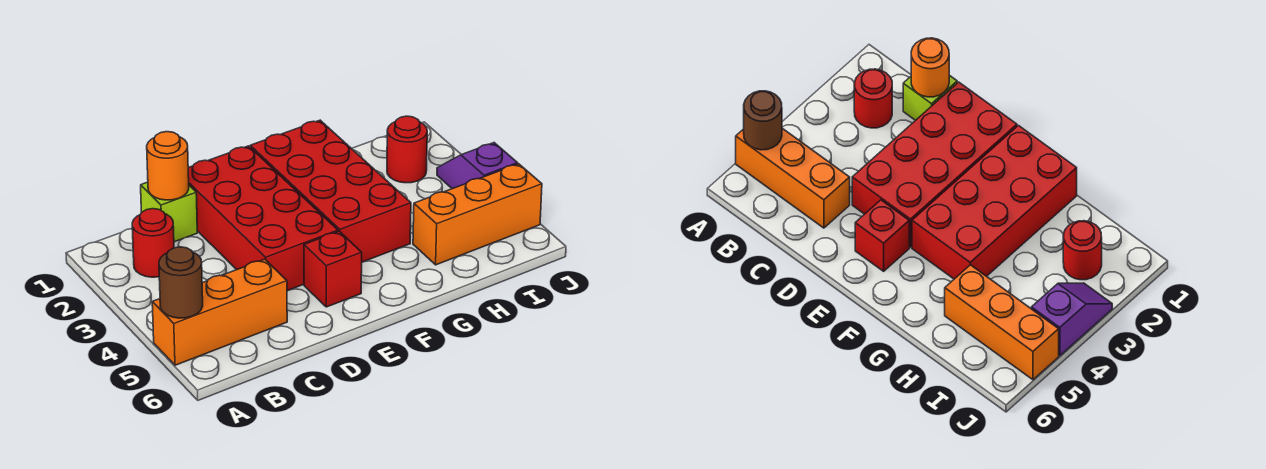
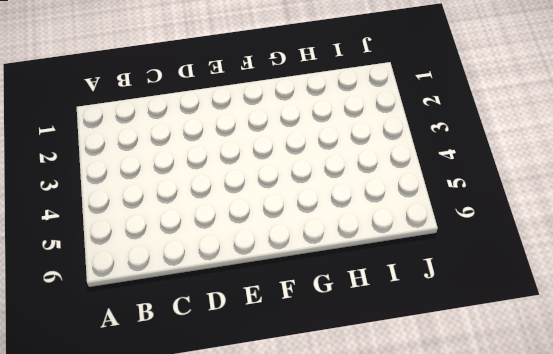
none -> orange brick A5:C5 level 1
none -> red round brick B2 level 1

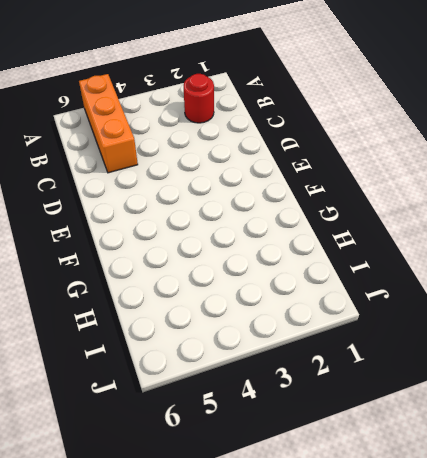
none -> lime brick C1 level 1
none -> red brick D1:E4 level 1

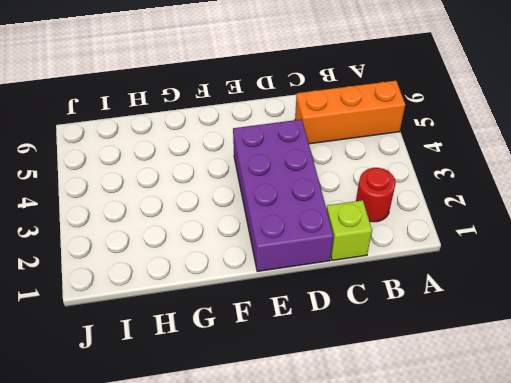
purple brick D1:E4 level 1 -> red brick D1:E4 level 1
none -> red brick E5 level 1
none -> red brick F1:G4 level 1

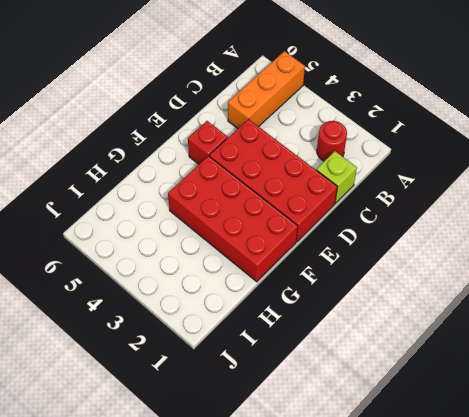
none -> orange brick H5:J5 level 1
none -> red round brick I2 level 1

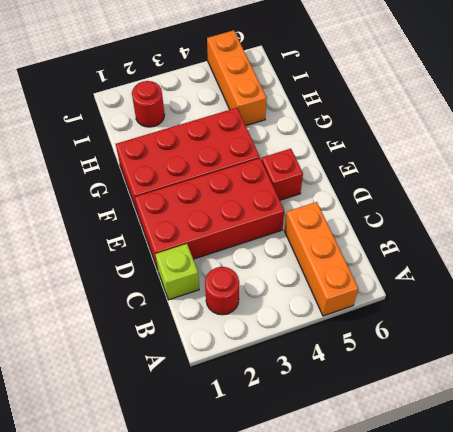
none -> purple slope J3:J4 level 1 top 4
none -> brown round brick A5 level 2

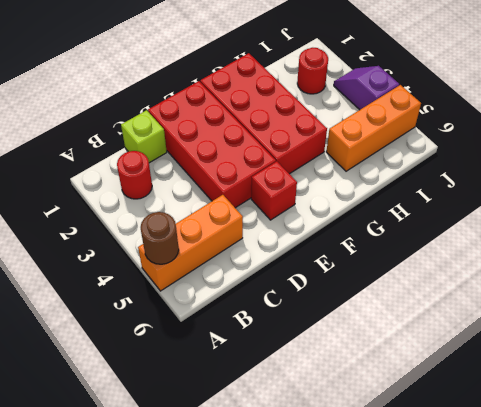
none -> orange round brick C1 level 2

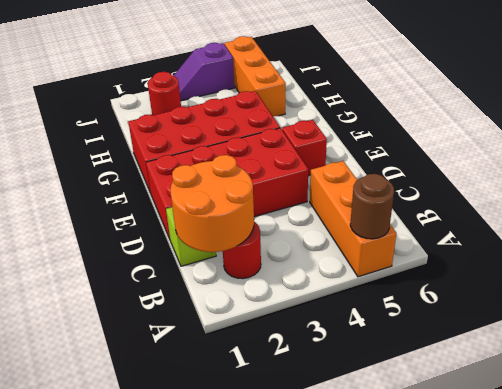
orange round brick B1:C2 level 2 -> orange round brick C1 level 2

